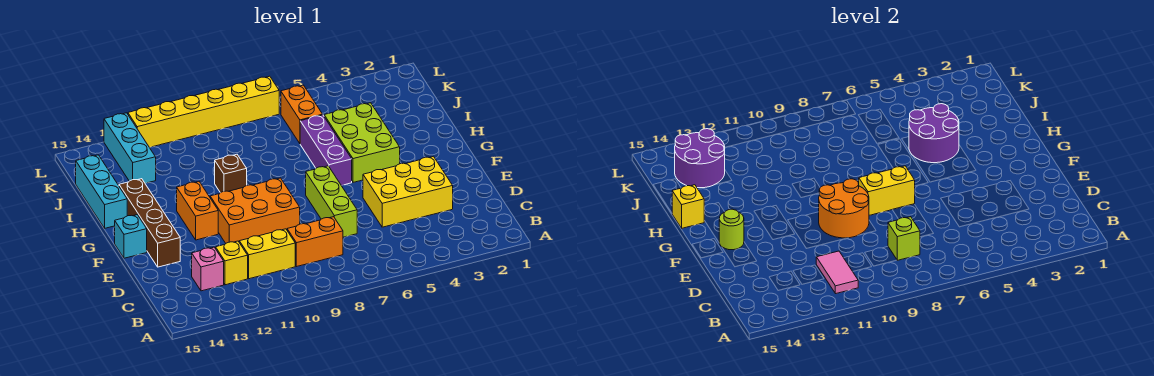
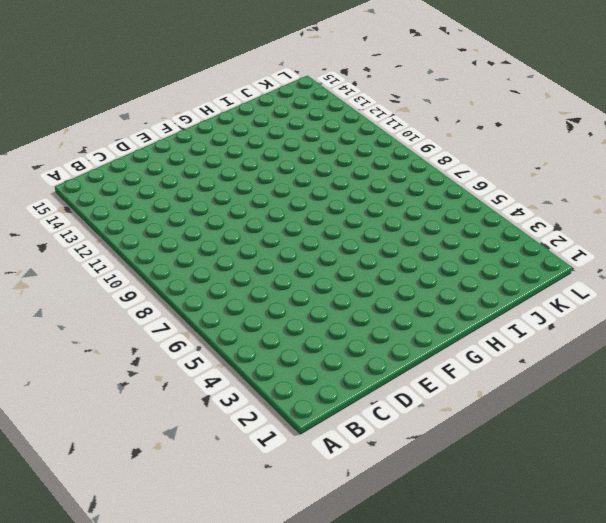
none -> orange brick C8:C9 level 1
none -> yellow brick C10:C11 level 1
none -> yellow brick C12 level 1

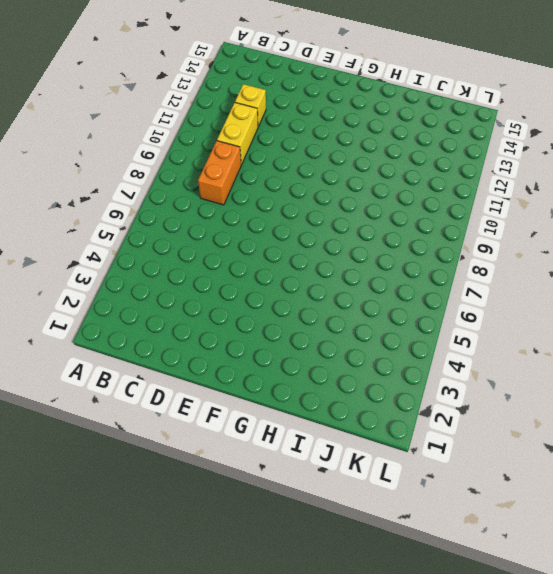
none -> pink brick C13 level 1
none -> yellow brick D3:E5 level 1
none -> lime brick D7:F7 level 1

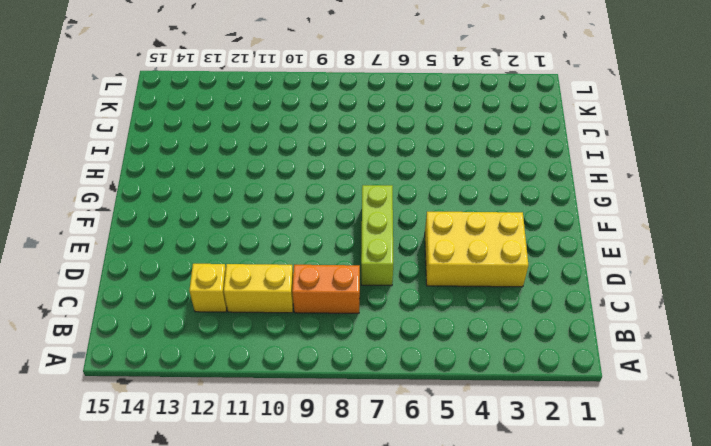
none -> pink brick C13 level 1
none -> orange brick E9:F11 level 1
none -> brown brick E14:H14 level 1

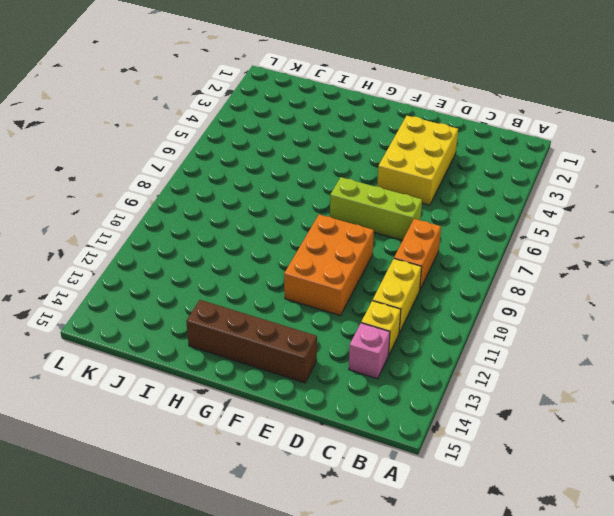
none -> orange brick F12:G12 level 1
none -> cyan brick F15 level 1
none -> lime brick G4:I5 level 1

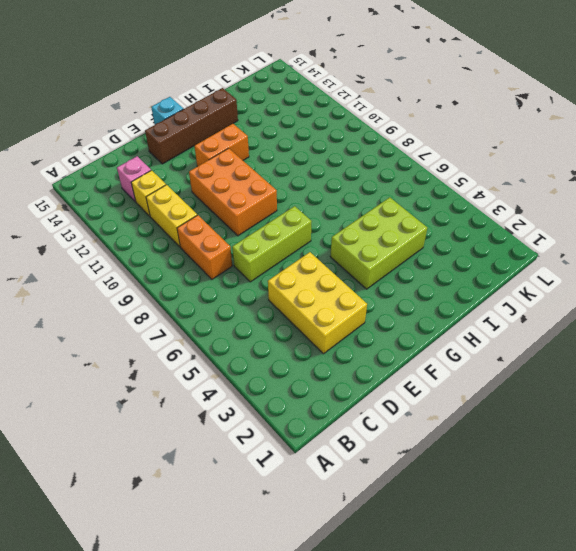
none -> purple brick G6:I6 level 1
none -> brown brick H10 level 1
none -> cyan brick H15:J15 level 1

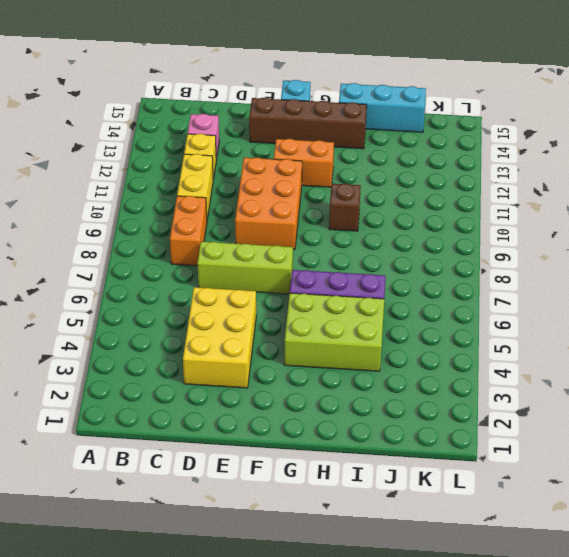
none -> orange brick J6:K6 level 1
none -> cyan brick J13:L13 level 1
none -> yellow brick L7:L12 level 1

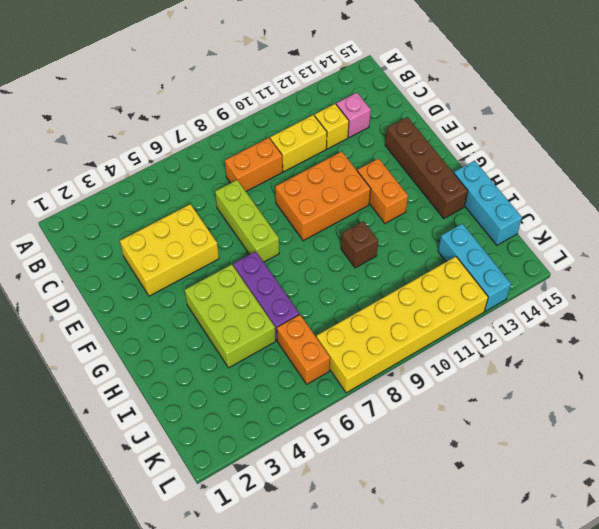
yellow brick K7:L12 level 1 -> yellow brick L7:L12 level 1
none -> cyan brick F15 level 1
none -> pink tile B11:C11 level 2
none -> lime brick C8 level 2

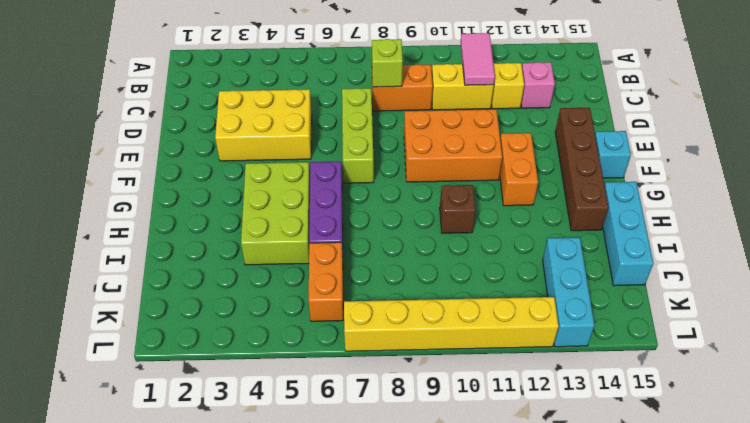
none -> orange round brick E9:F10 level 2
none -> yellow brick F7:F8 level 2
none -> lime round brick F14 level 2

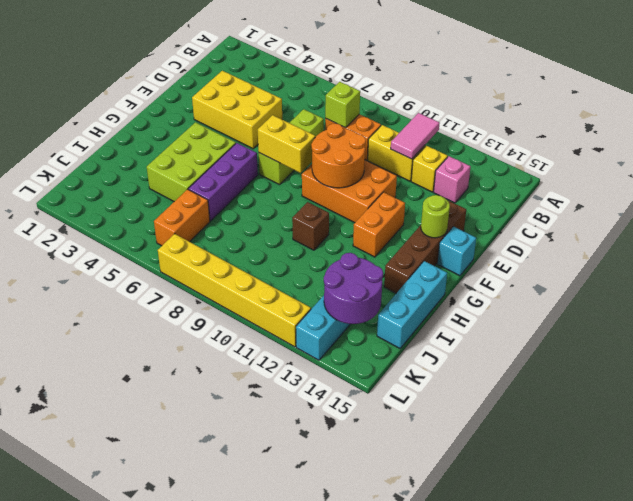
none -> purple round brick H4:I5 level 2
none -> yellow brick H15 level 2

